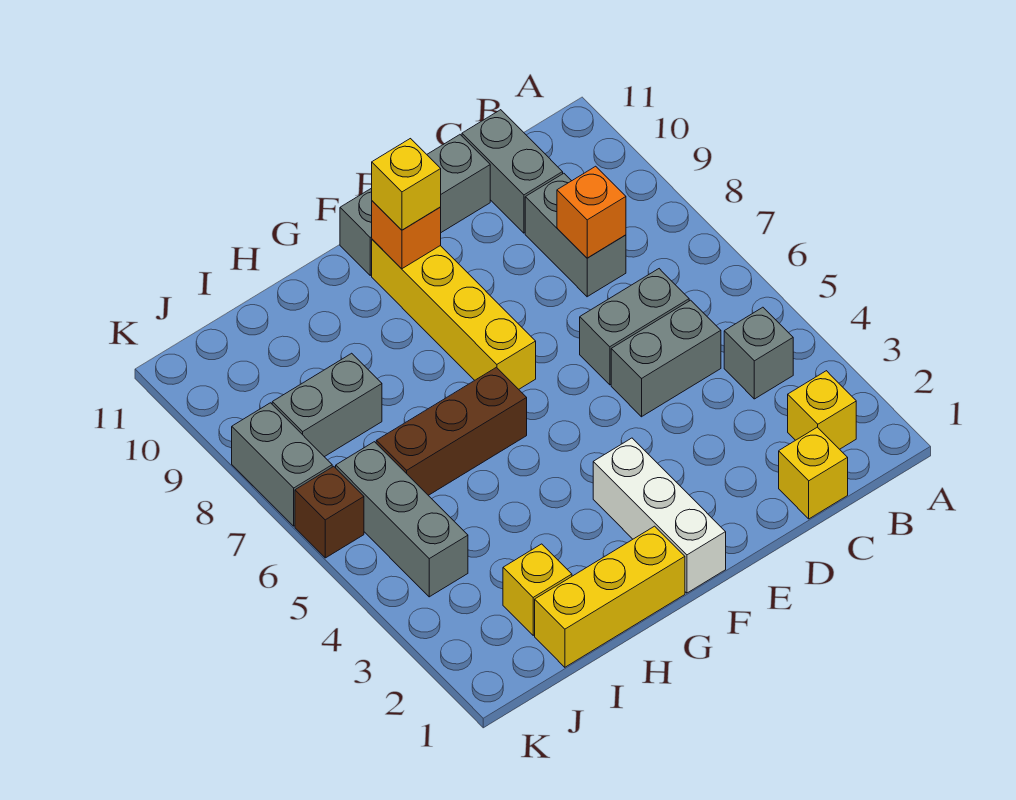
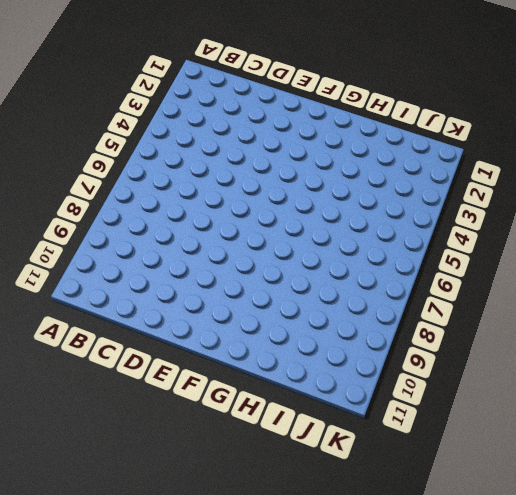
none -> yellow brick B2 level 1
none -> grey brick B4 level 1
none -> yellow brick C1 level 1

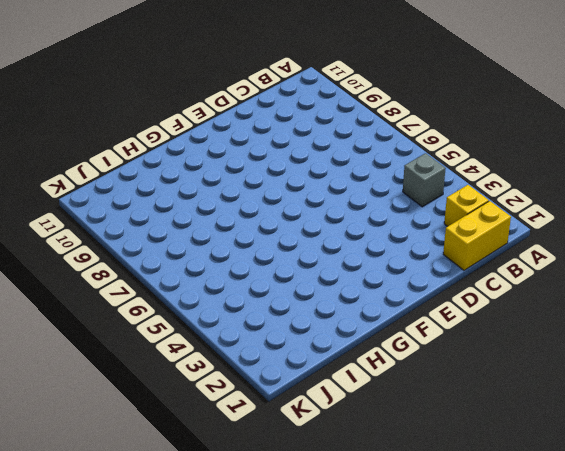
yellow brick B1:C1 level 1 -> yellow brick C1 level 1
none -> grey brick C5:D5 level 1
none -> grey brick C6:D6 level 1
none -> grey brick C8:C9 level 1

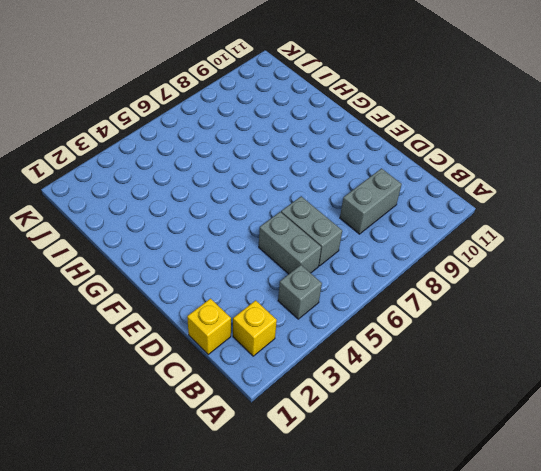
none -> grey brick C10:C11 level 1
none -> grey brick D11:F11 level 1
none -> white brick F1:F3 level 1

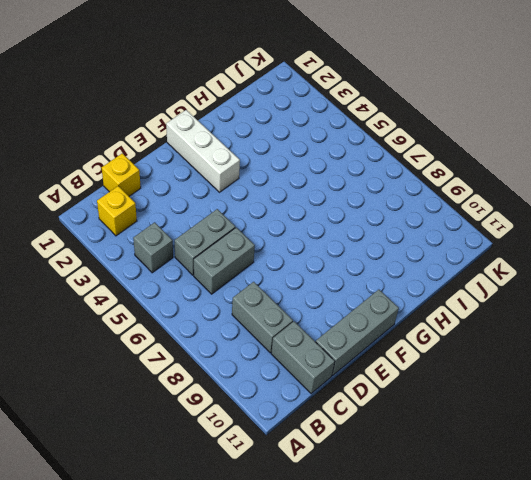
none -> yellow brick F7:F10 level 1
none -> yellow brick G1:I1 level 1
none -> brown brick G6:I6 level 1

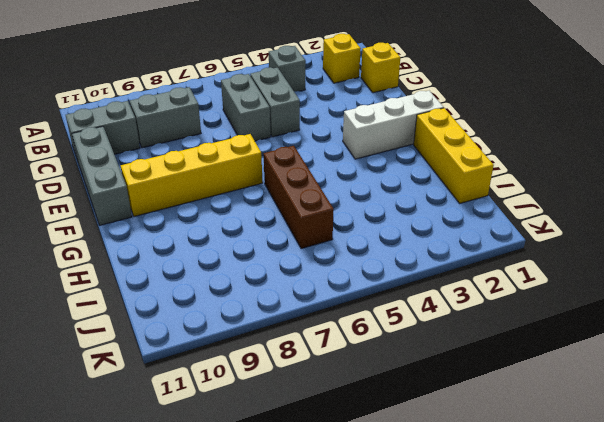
none -> yellow brick I2 level 1
none -> grey brick I8:J8 level 1
none -> grey brick J4:J6 level 1

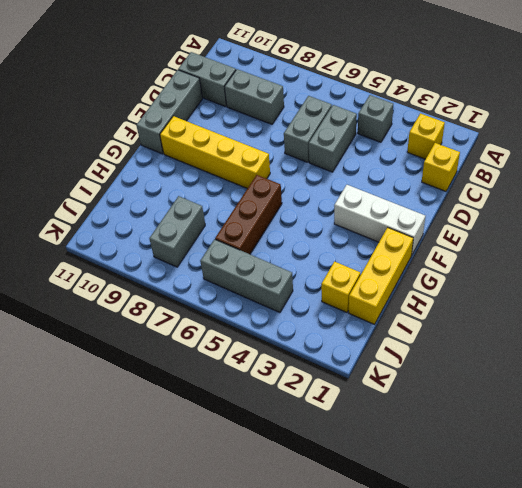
none -> brown brick K6 level 1
none -> grey brick K7:K8 level 1
none -> orange brick C8 level 2

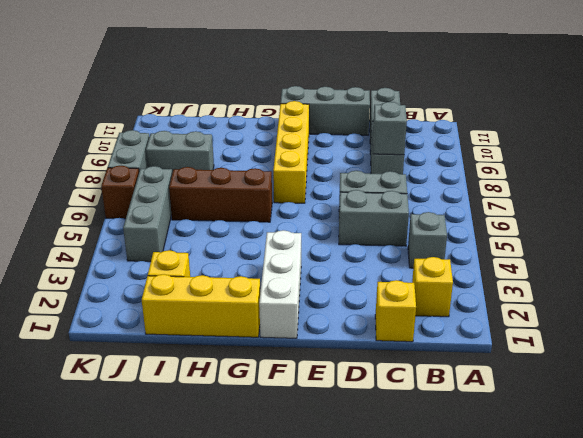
grey brick C8 level 2 -> orange brick C8 level 2
none -> orange brick F10 level 2
none -> yellow brick F10 level 3

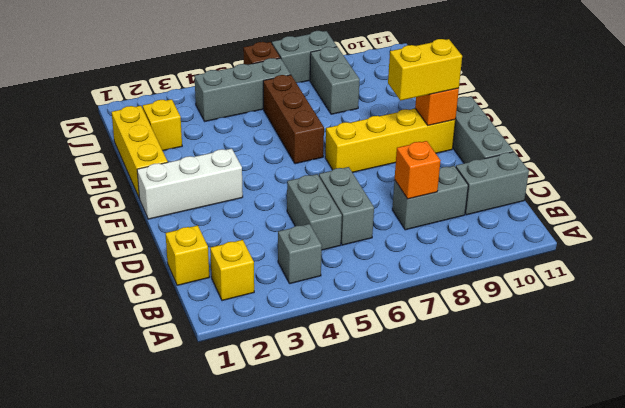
yellow brick F9:F10 level 3 -> yellow brick F10 level 3

